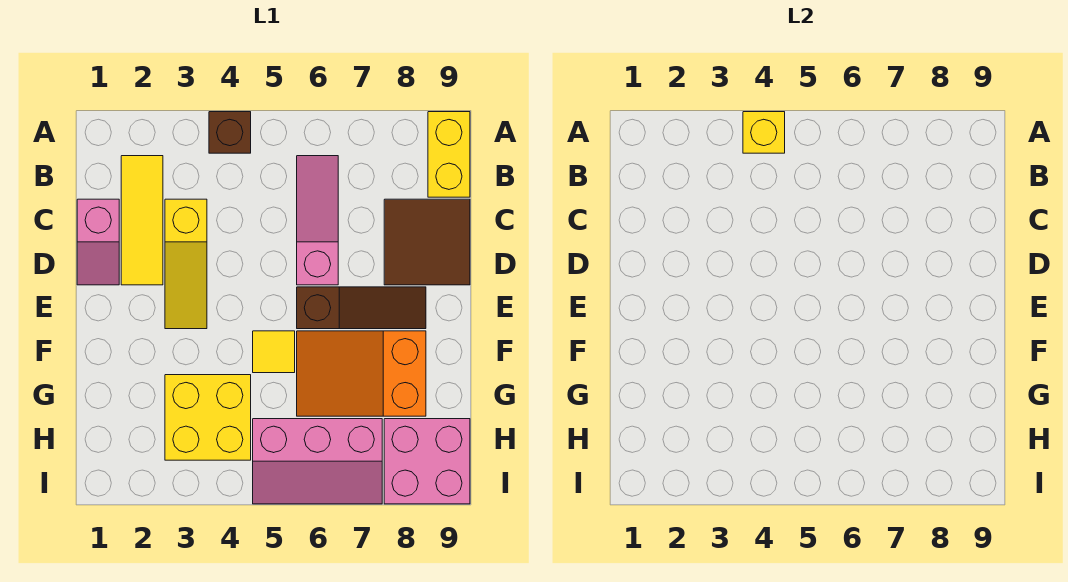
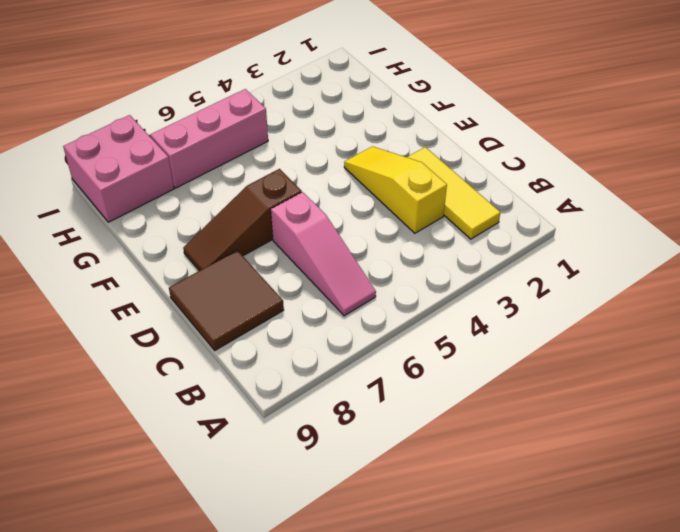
none -> brown brick A4 level 1
none -> yellow brick A9:B9 level 1
none -> pink slope C1:D1 level 1 top C

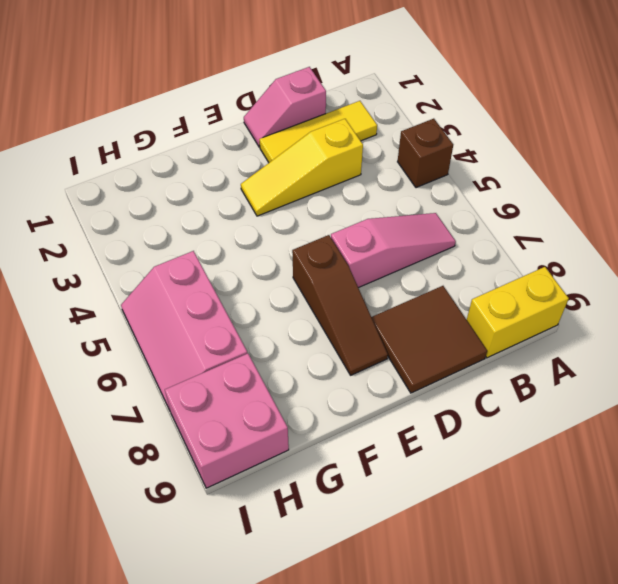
none -> yellow tile F5 level 1
none -> orange slope F6:G8 level 1 top 8
none -> yellow brick G3:H4 level 1

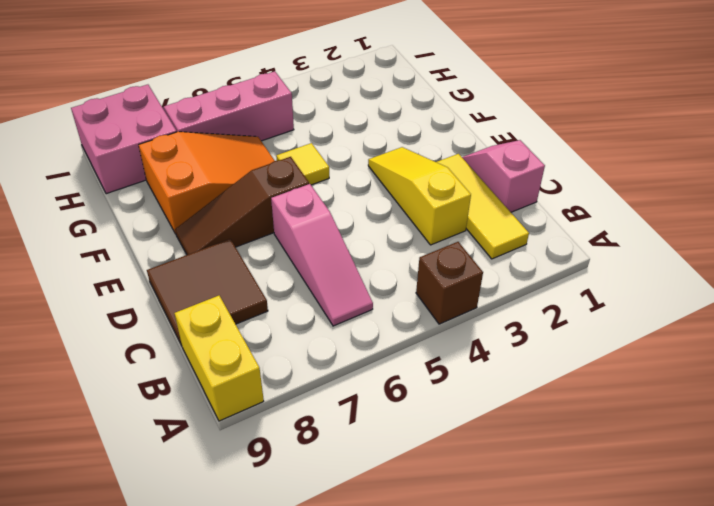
none -> yellow brick G3:H4 level 1
none -> yellow brick A4 level 2

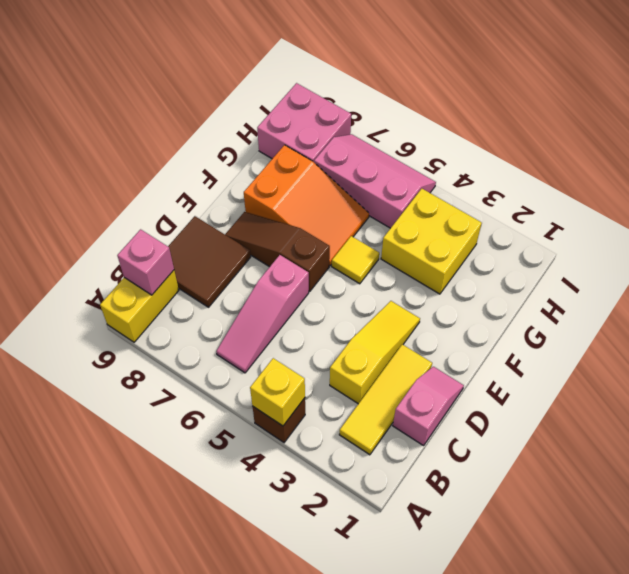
pink brick B9 level 2 -> none

